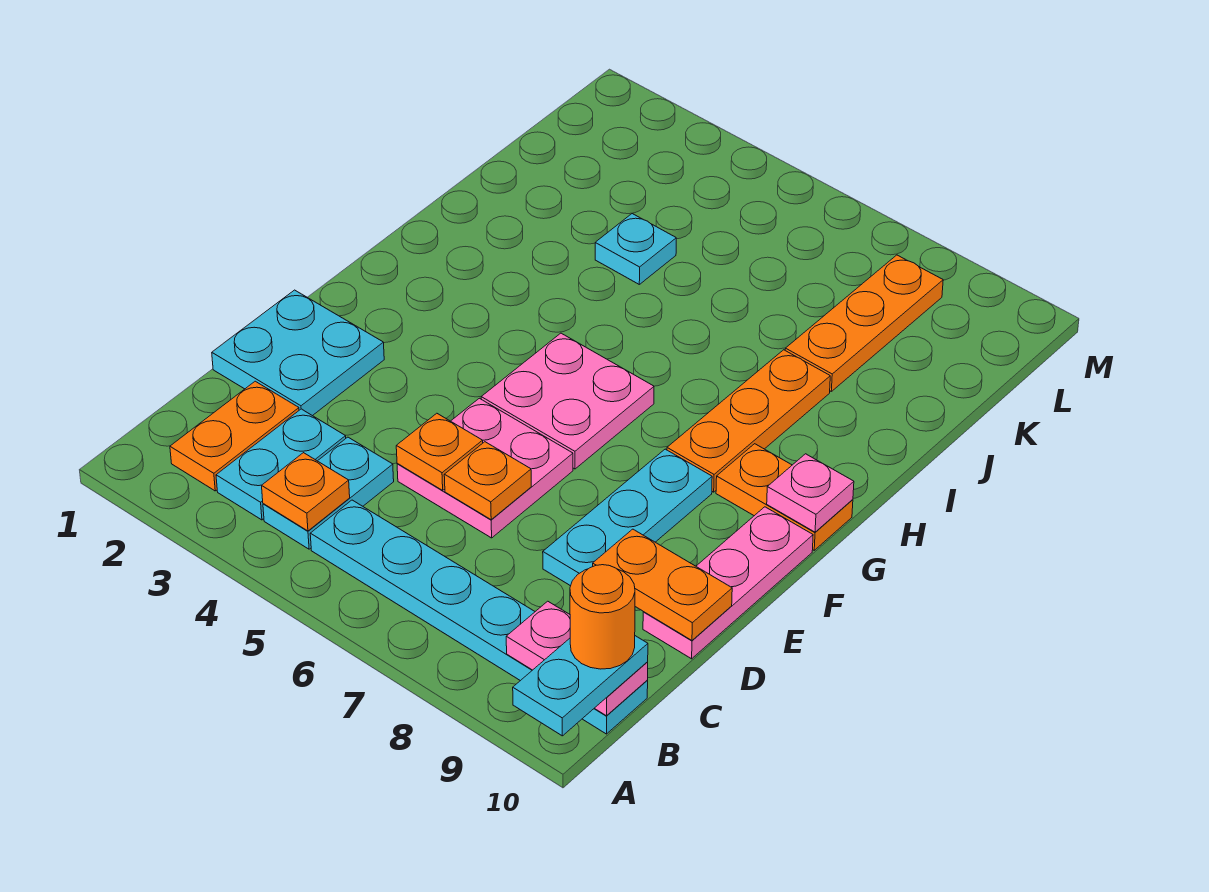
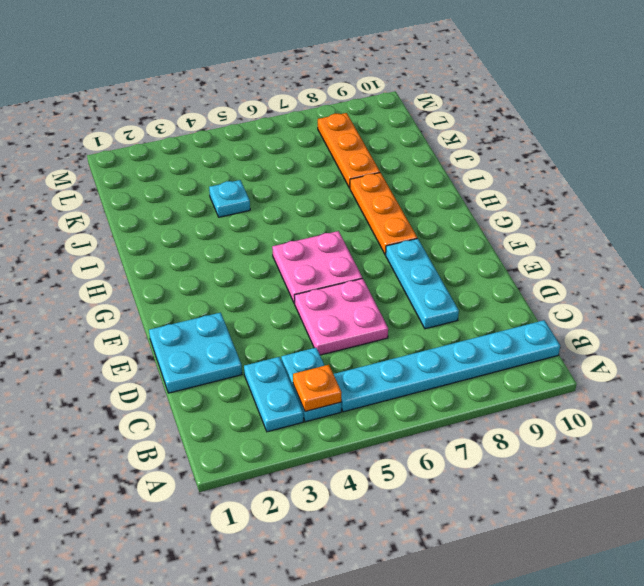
none -> orange plate B2:C2 level 1
none -> pink plate D10:F10 level 1
none -> orange plate G9:G10 level 1

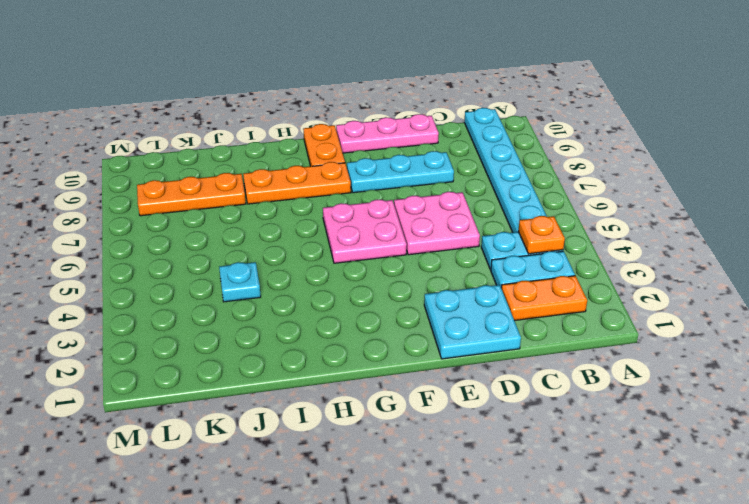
none -> pink plate B9:B10 level 2
none -> orange plate D5 level 2
none -> orange plate D6 level 2

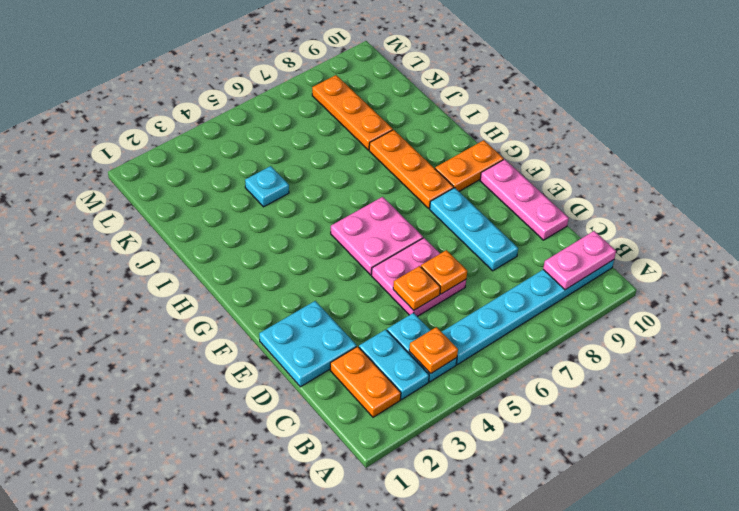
none -> orange plate D9:D10 level 2
none -> pink plate G10 level 2
none -> cyan plate A10:B10 level 3

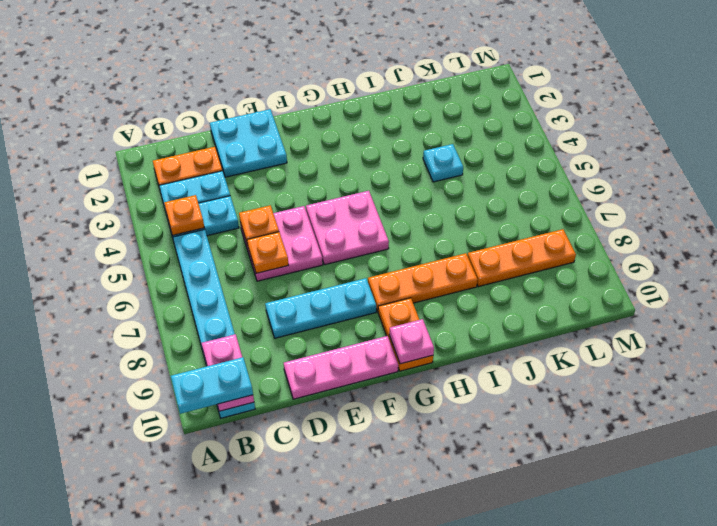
none -> orange plate D9:D10 level 2
none -> orange round brick B10 level 4

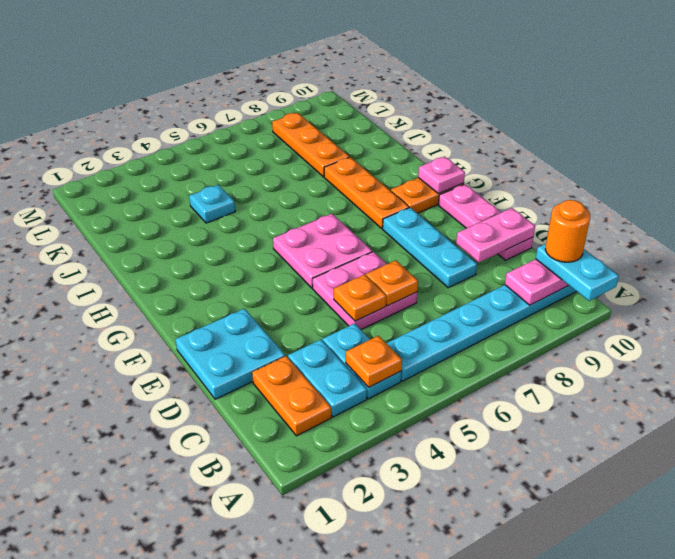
pink plate D9:D10 level 2 -> orange plate D9:D10 level 2

